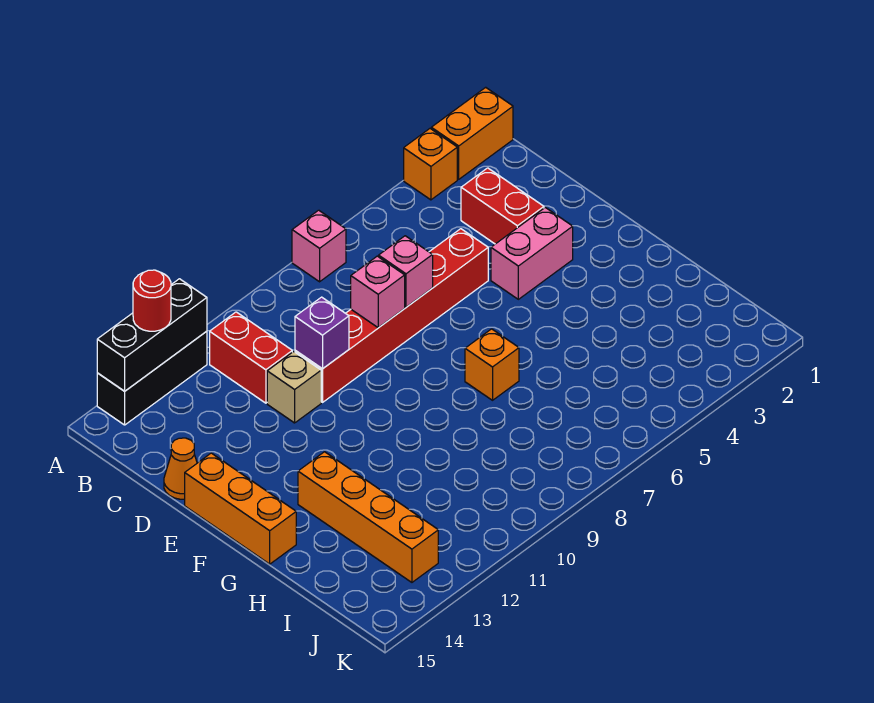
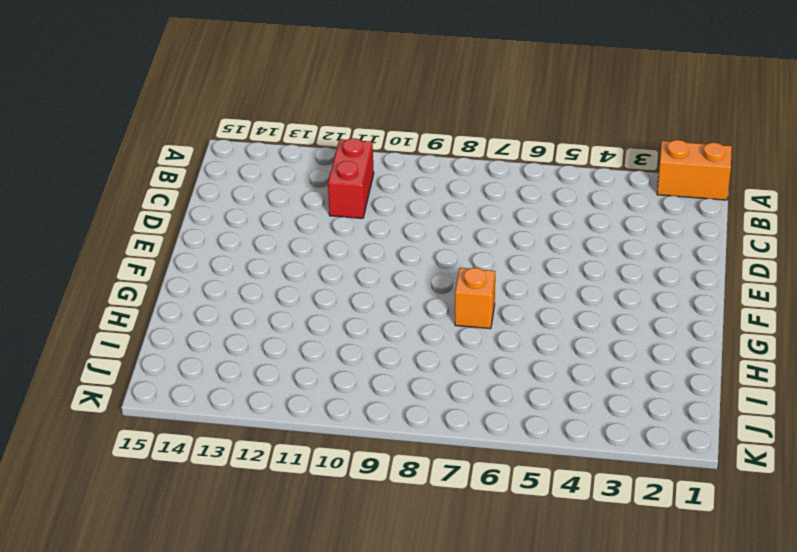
none -> orange brick A3 level 1
none -> pink brick A7 level 1
none -> black brick A12:A14 level 1

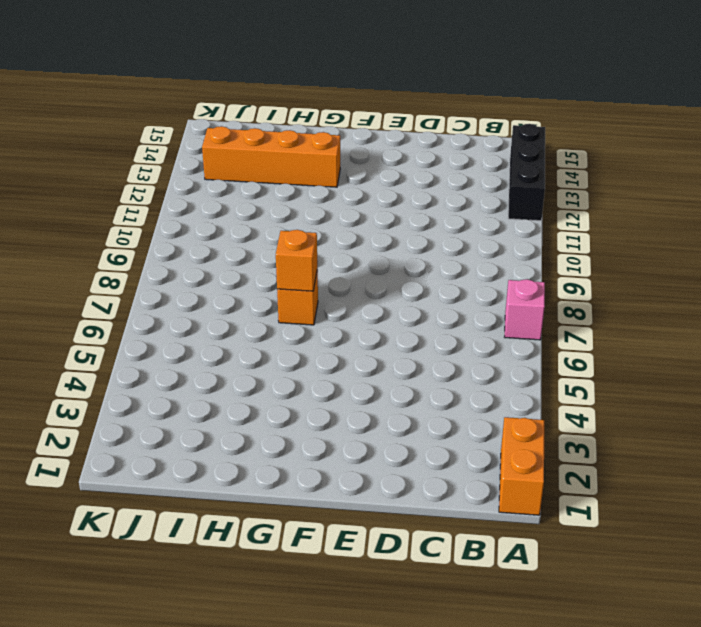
orange brick G7 level 2 -> orange brick A3 level 1
none -> red brick B11:C11 level 1
none -> red brick C3:D3 level 1
none -> red brick D5:D10 level 1

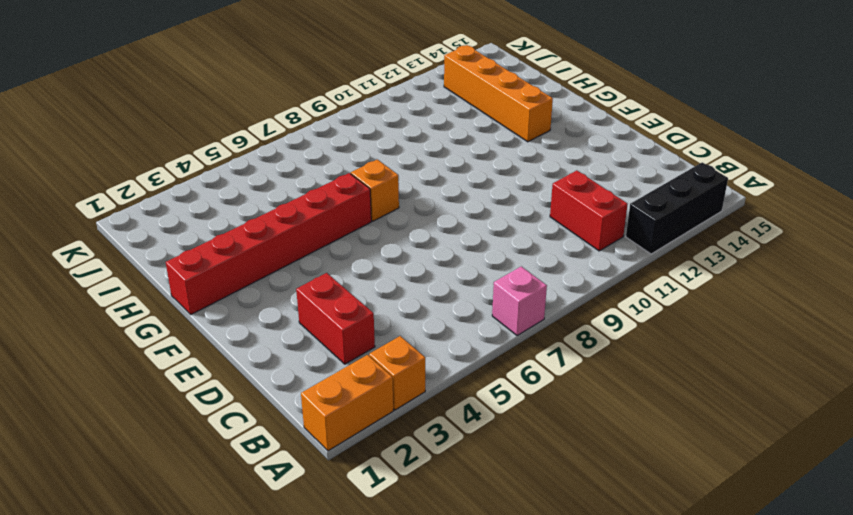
red brick G1:G6 level 1 -> red brick D5:D10 level 1
none -> tan brick D11 level 1
none -> orange cone D15 level 1
none -> pink brick E3:E4 level 1

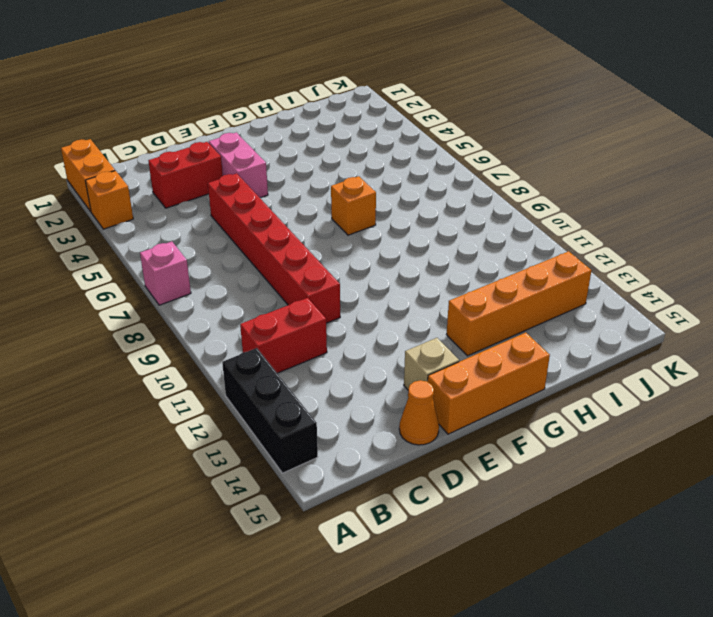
tan brick E14 level 1 -> tan brick D11 level 1
none -> black brick A12:A14 level 2
none -> pink brick D7 level 2
none -> pink brick D8 level 2

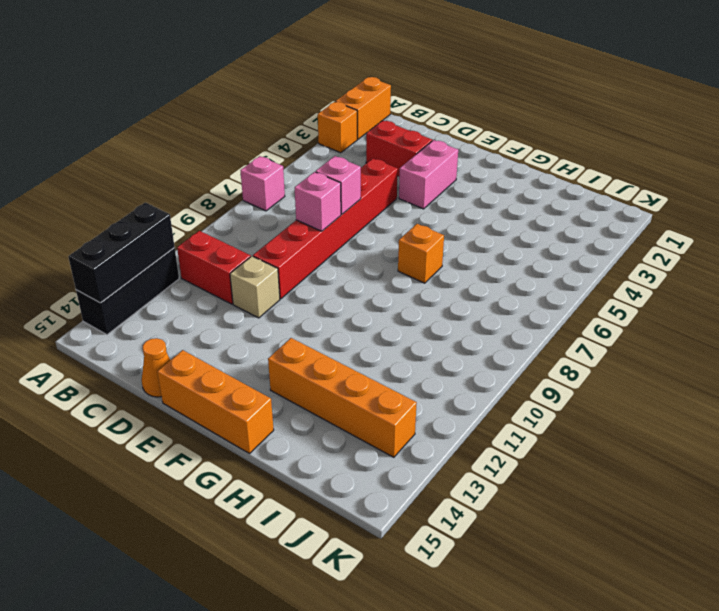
none -> purple brick D10 level 2
none -> red round brick A13 level 3

